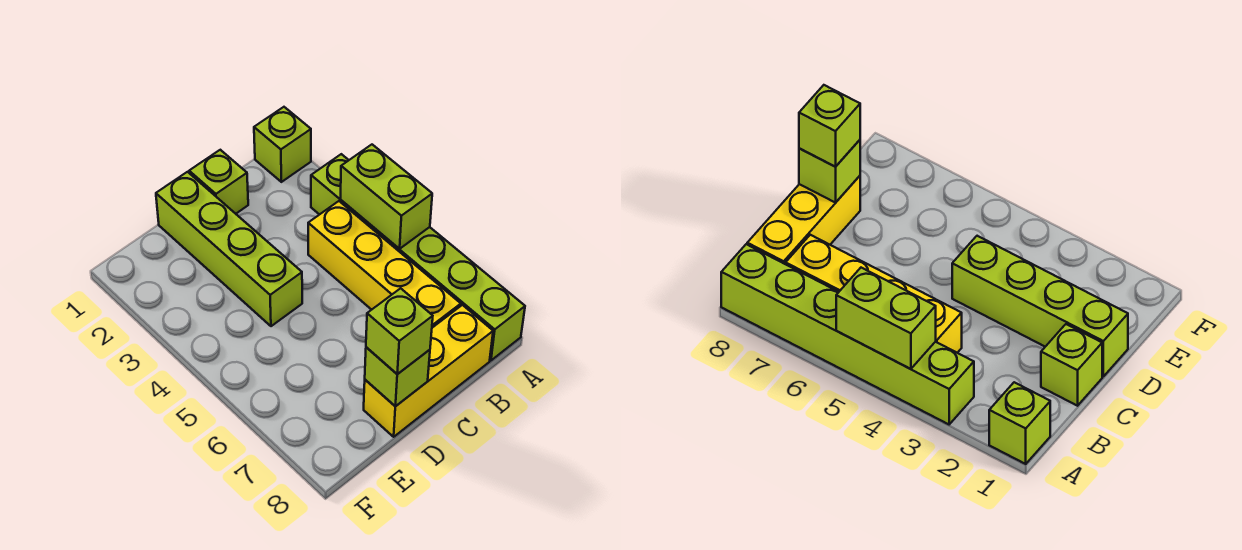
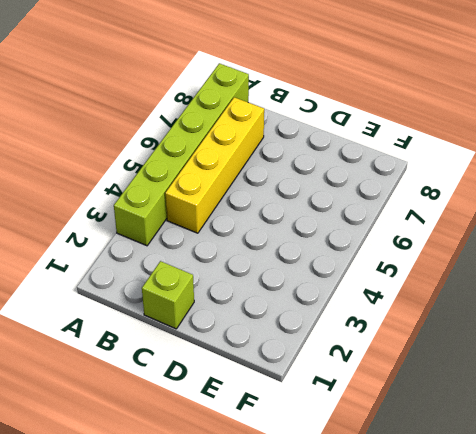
none -> lime brick A1 level 1
none -> yellow brick B8:D8 level 1

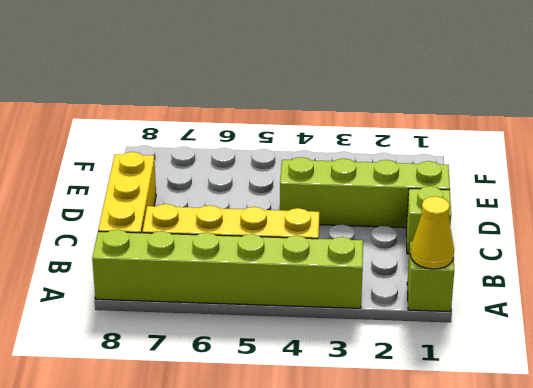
yellow cone A1 level 2 -> none
none -> lime brick A4:A5 level 2
none -> lime brick D8 level 2

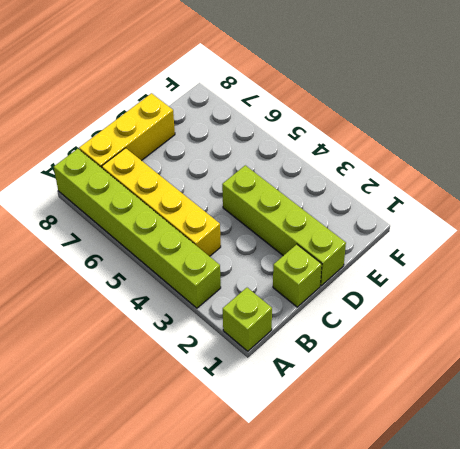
none -> lime brick A4:A5 level 2
none -> lime brick D8 level 2

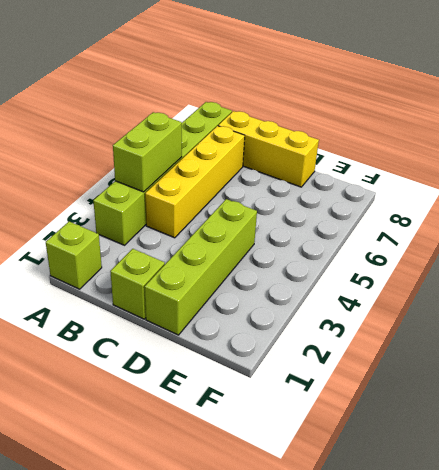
none -> lime brick D8 level 2
none -> lime brick D8 level 3

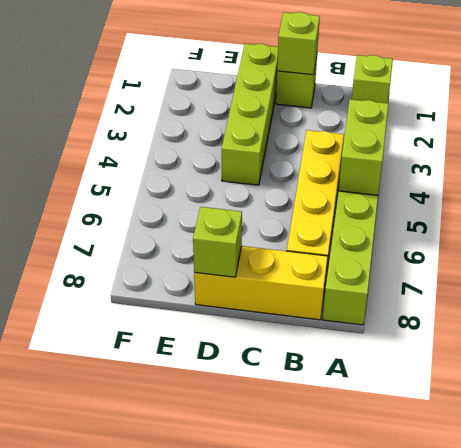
lime brick C1 level 2 -> lime brick D8 level 3

